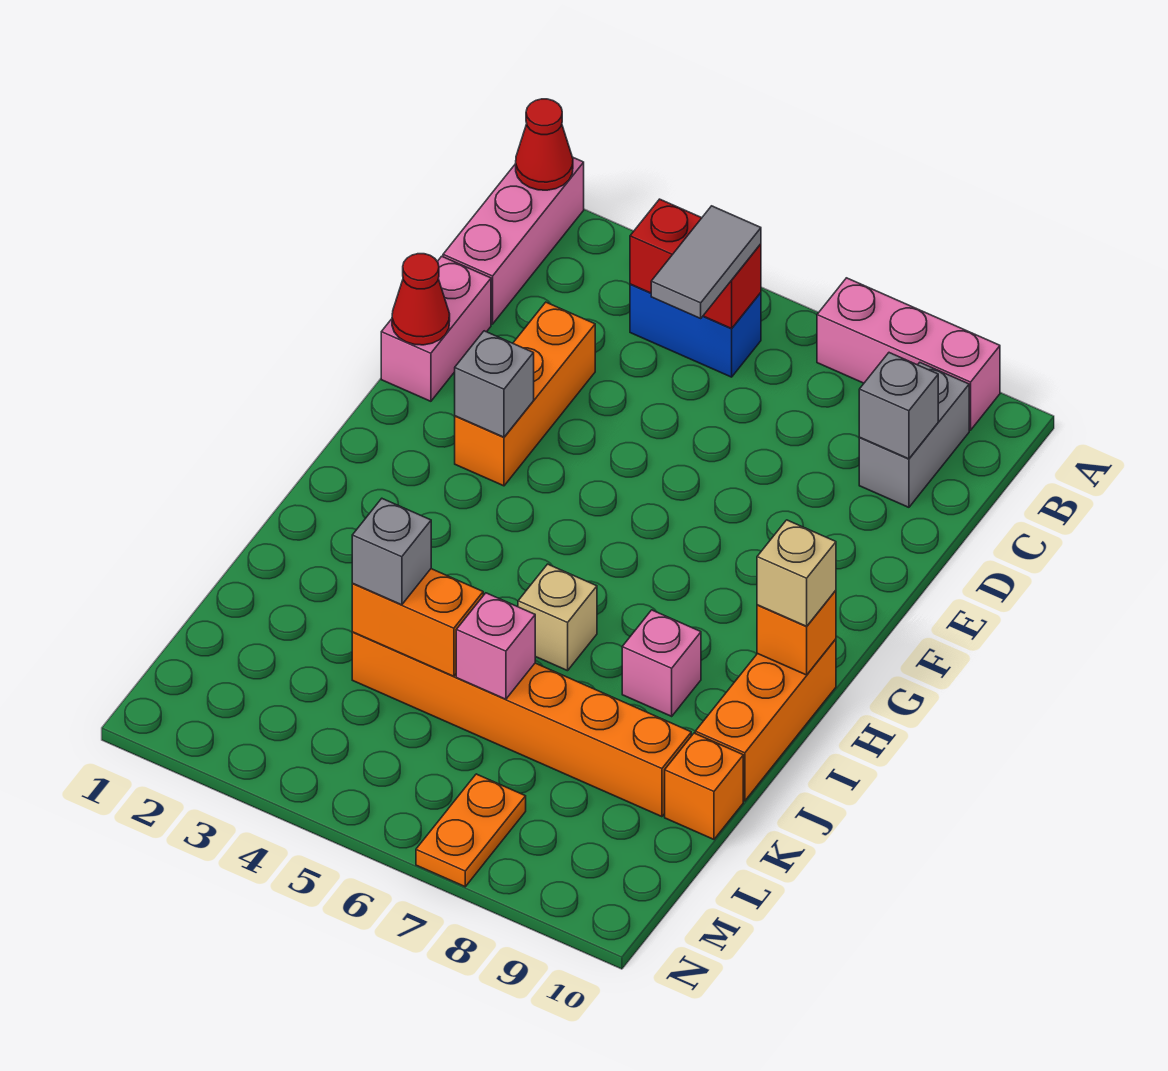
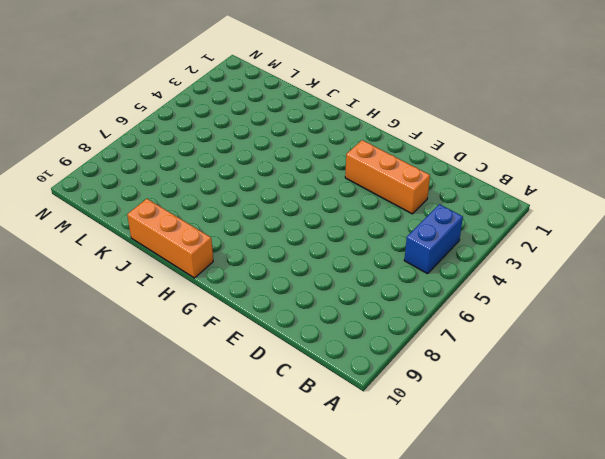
none -> pink brick A1:C1 level 1
none -> pink brick A7:A9 level 1
none -> grey brick B9:C9 level 1

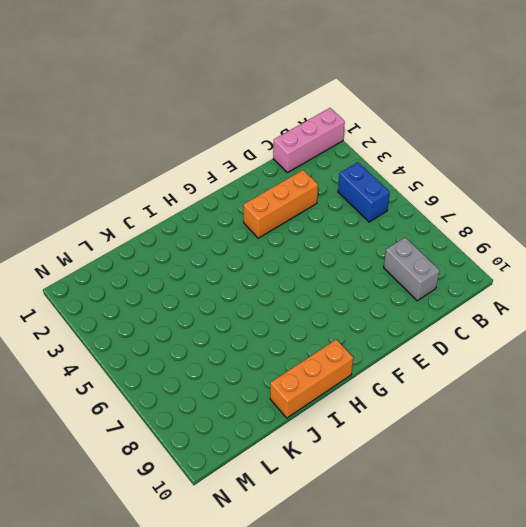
grey brick C8:C9 level 1 -> grey brick B9:C9 level 1
none -> pink brick A7:A9 level 1
none -> pink brick D1:E1 level 1
none -> tan brick I6 level 1

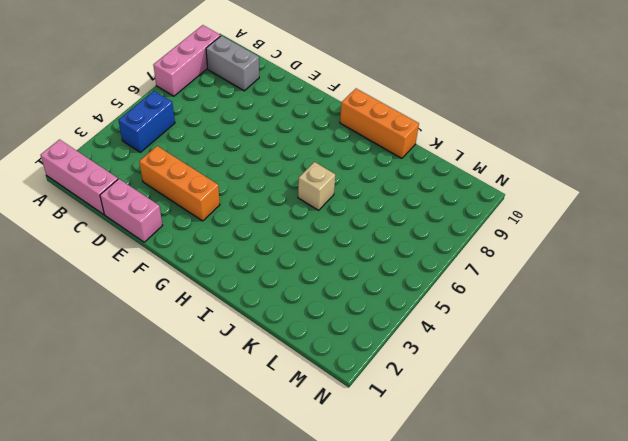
none -> pink brick I8 level 1
none -> orange brick K4:K9 level 1
none -> orange brick K10 level 1

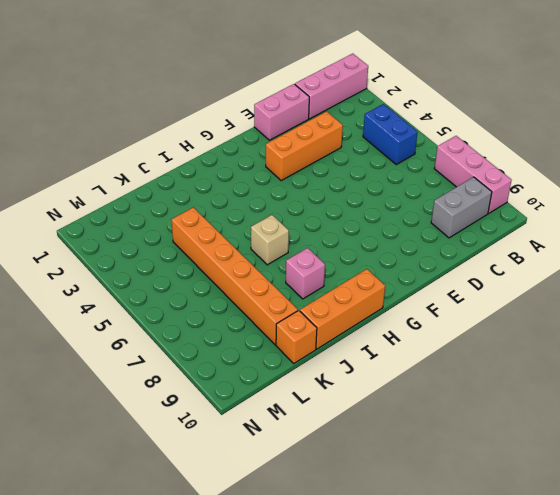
none -> orange plate M7:N7 level 1
none -> red cone A1 level 2
none -> red brick B4:B5 level 2

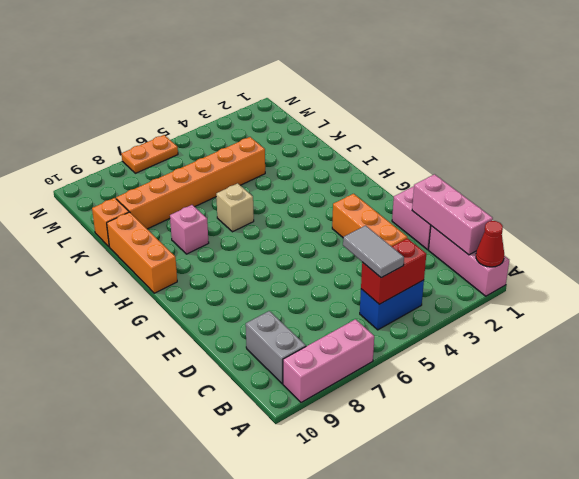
pink brick B1:D1 level 2 -> none
orange plate N6:N7 level 1 -> orange plate M7:N7 level 1
none -> grey brick C9 level 2
none -> red cone E1 level 2
none -> grey brick F3 level 2

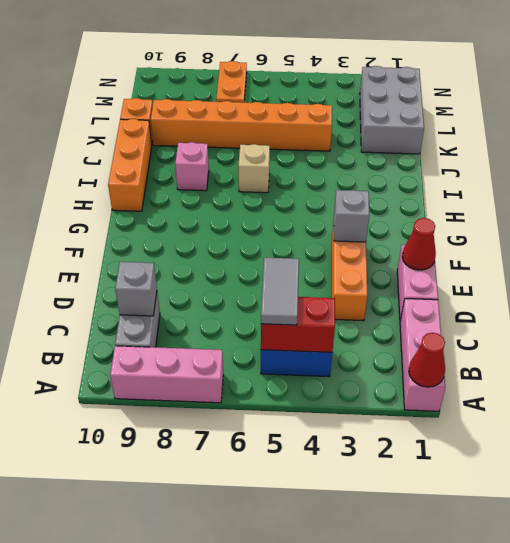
grey brick K1:M2 level 1 -> none
none -> orange brick H10 level 2
none -> orange brick K4:K5 level 2
none -> pink brick K6 level 2

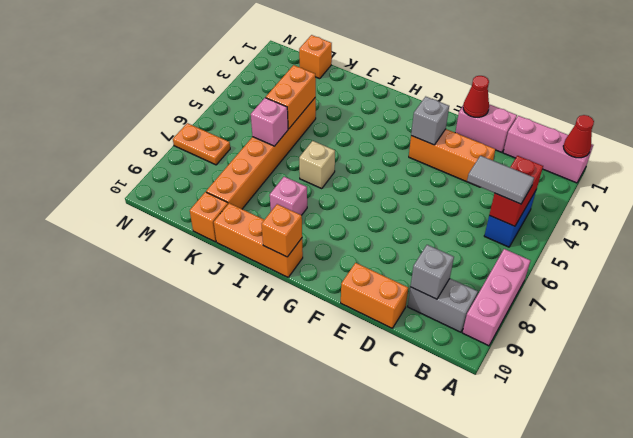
orange brick D10:E10 level 1 -> none
orange brick L1 level 1 -> none
none -> tan brick H10 level 3
none -> grey brick K4 level 3

